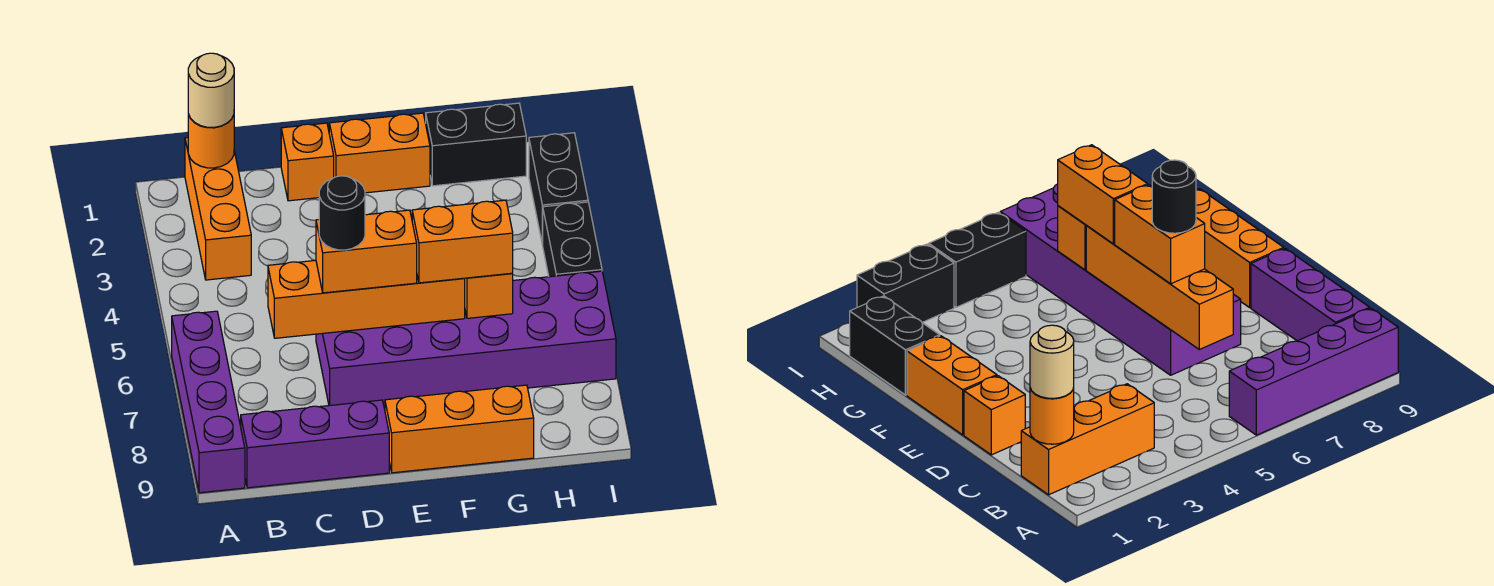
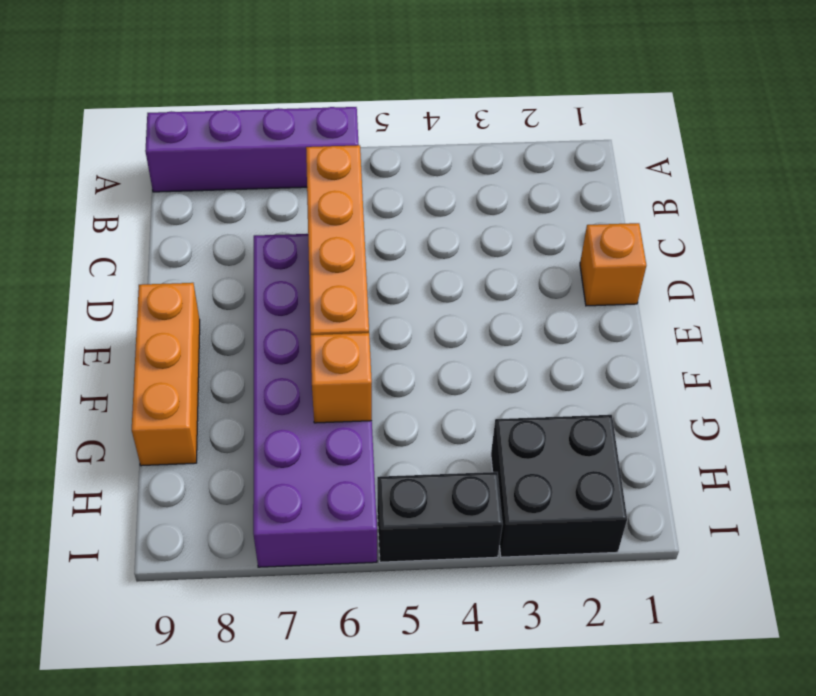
black brick H2:I3 level 1 -> black brick I2:I3 level 1
none -> orange brick B1:B3 level 1
none -> purple brick B9:D9 level 1
none -> orange brick E1:F1 level 1

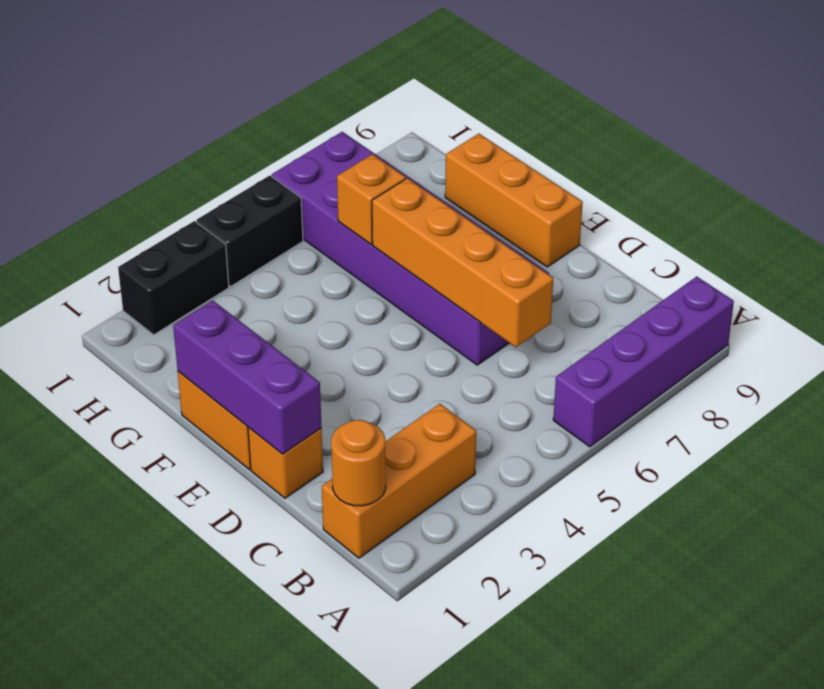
purple brick D1:F1 level 2 -> purple brick B9:D9 level 1
none -> black brick G1:H1 level 1
none -> tan round brick B1 level 3
none -> orange brick D6:E6 level 3

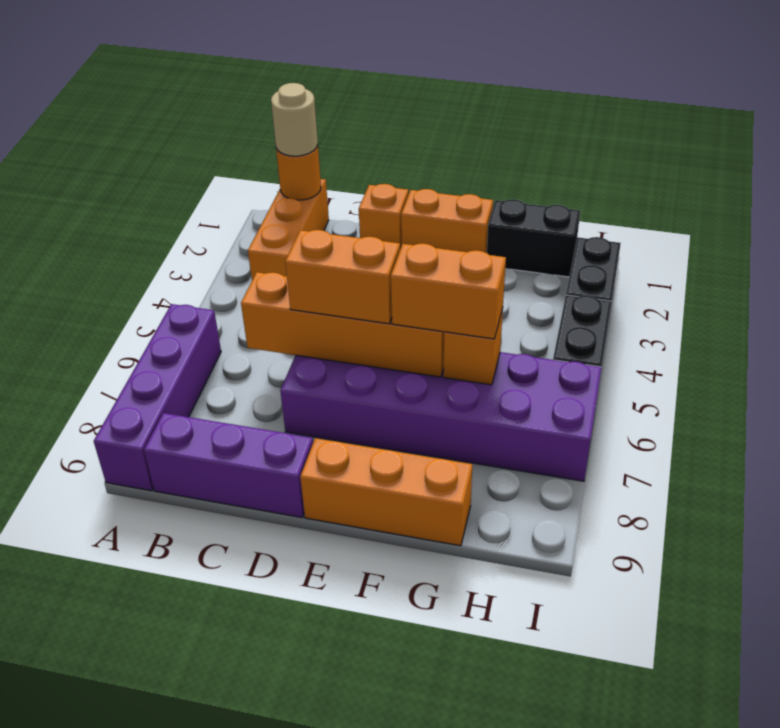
none -> black round brick D6 level 4

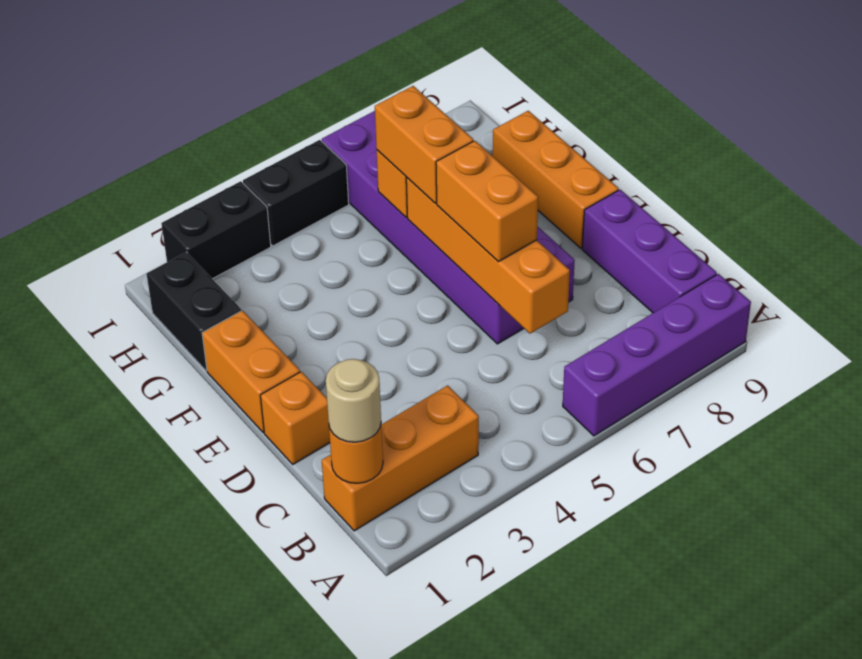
none -> black round brick D6 level 4

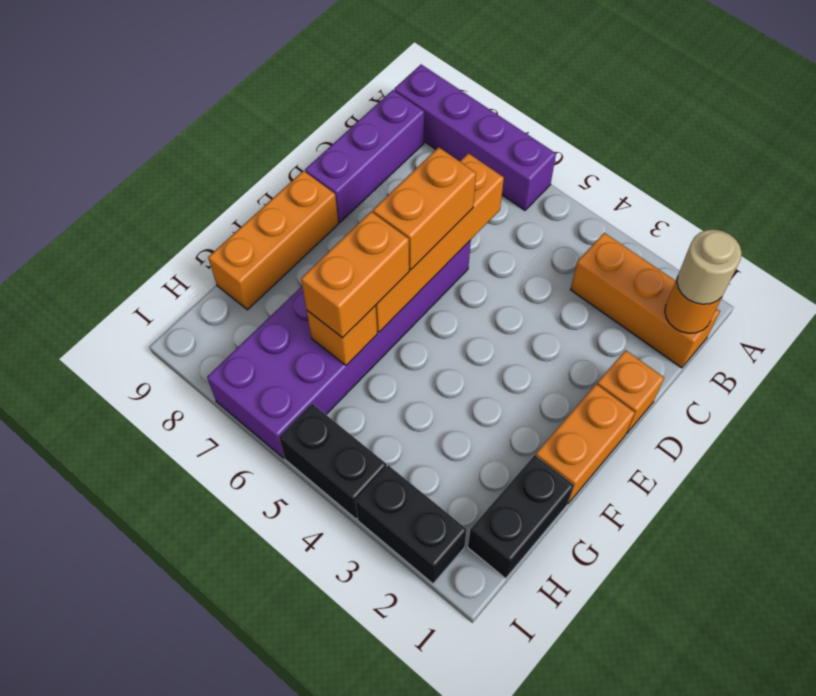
none -> black round brick D6 level 4

